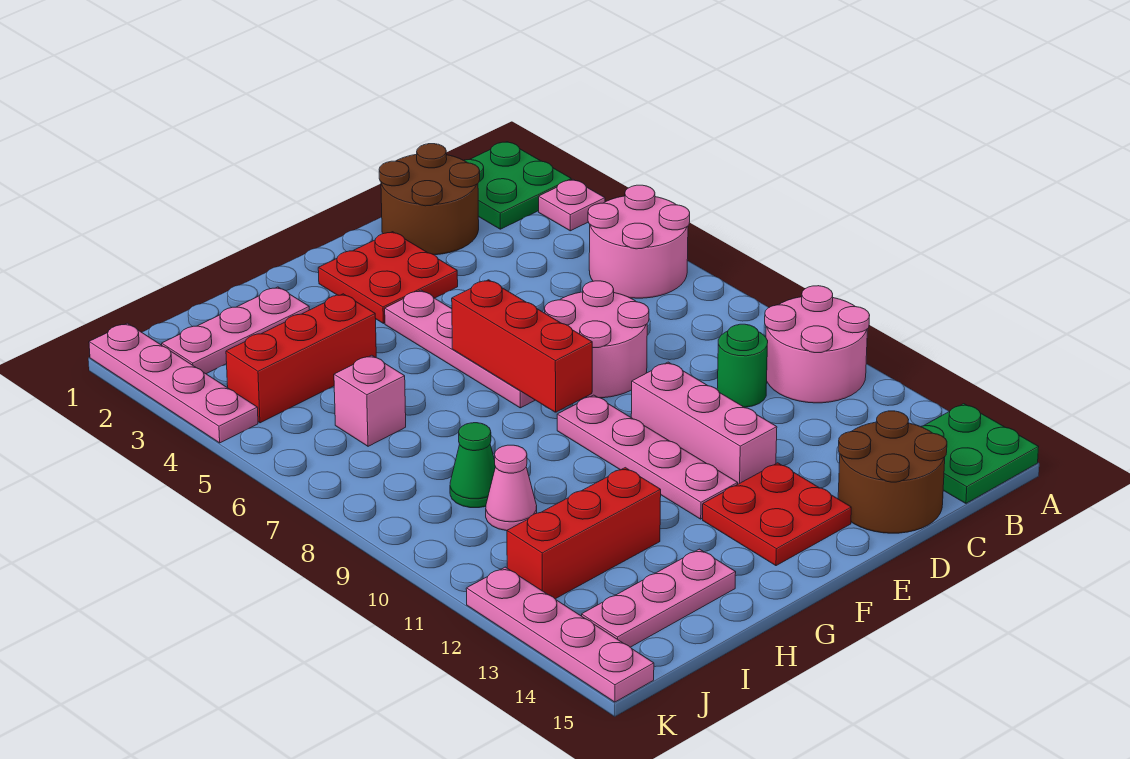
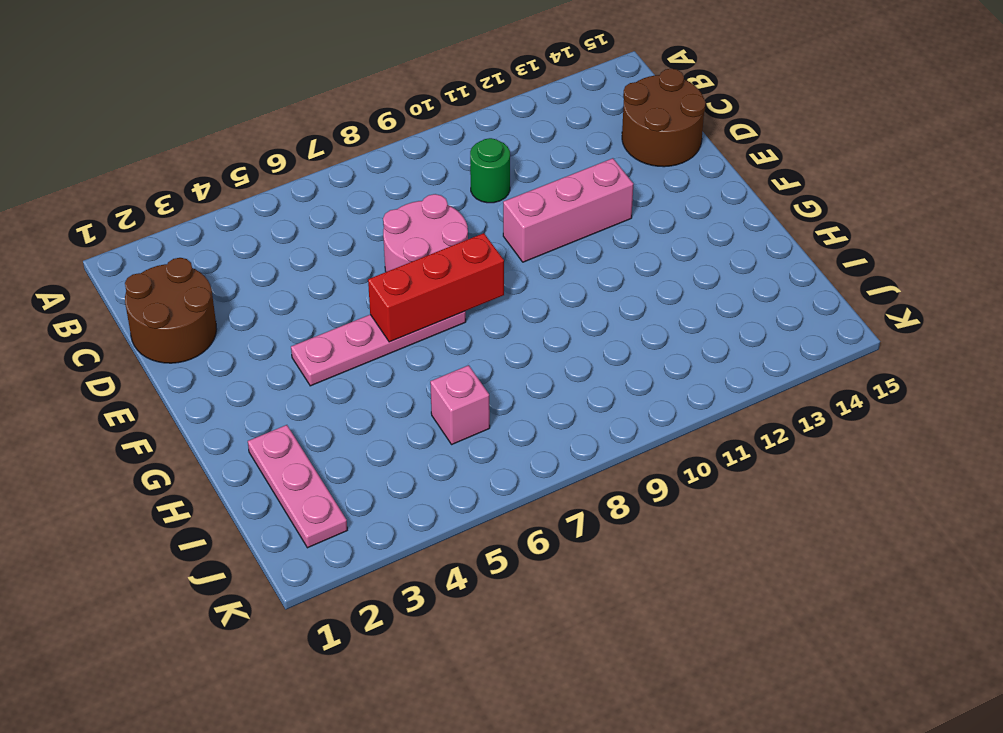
none -> green plate A1:B2 level 1
none -> pink plate A3 level 1
none -> pink round brick A5:B6 level 1

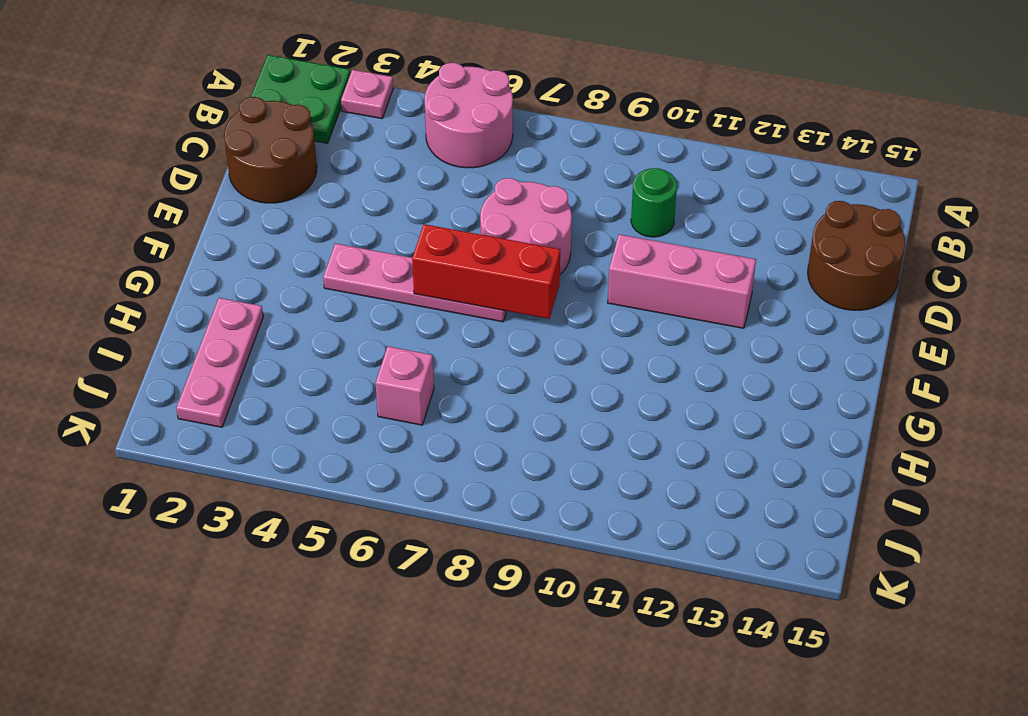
none -> pink round brick A10:B11 level 1
none -> green plate A14:B15 level 1
none -> red plate E2:F3 level 1

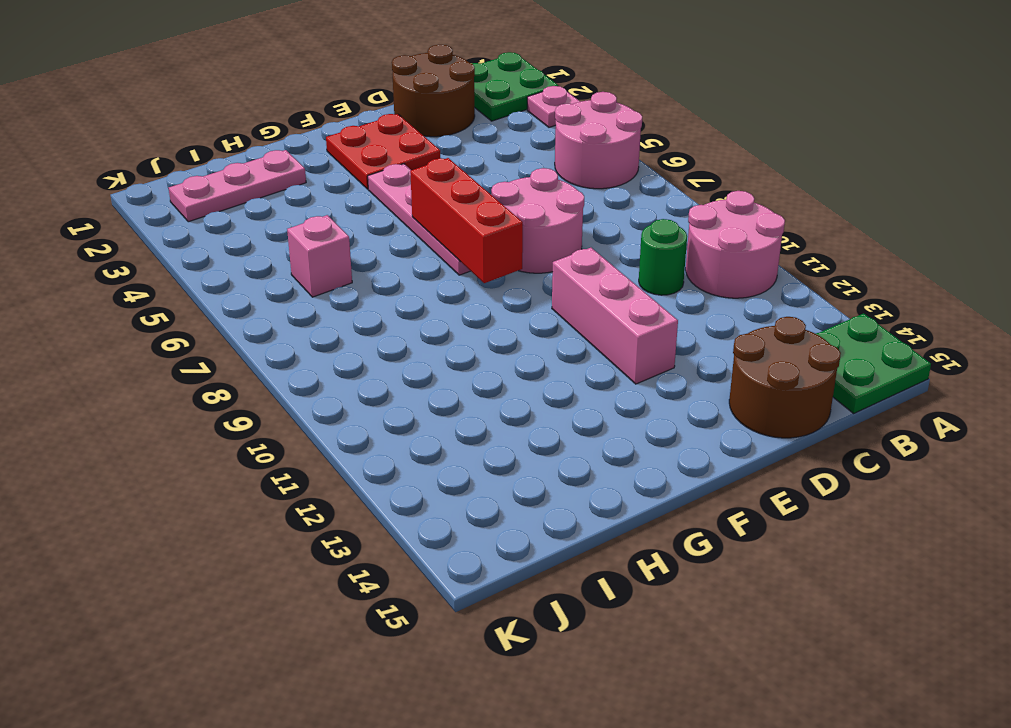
none -> red plate E13:F14 level 1
none -> pink plate F9:F12 level 1
none -> red brick H4:J4 level 1

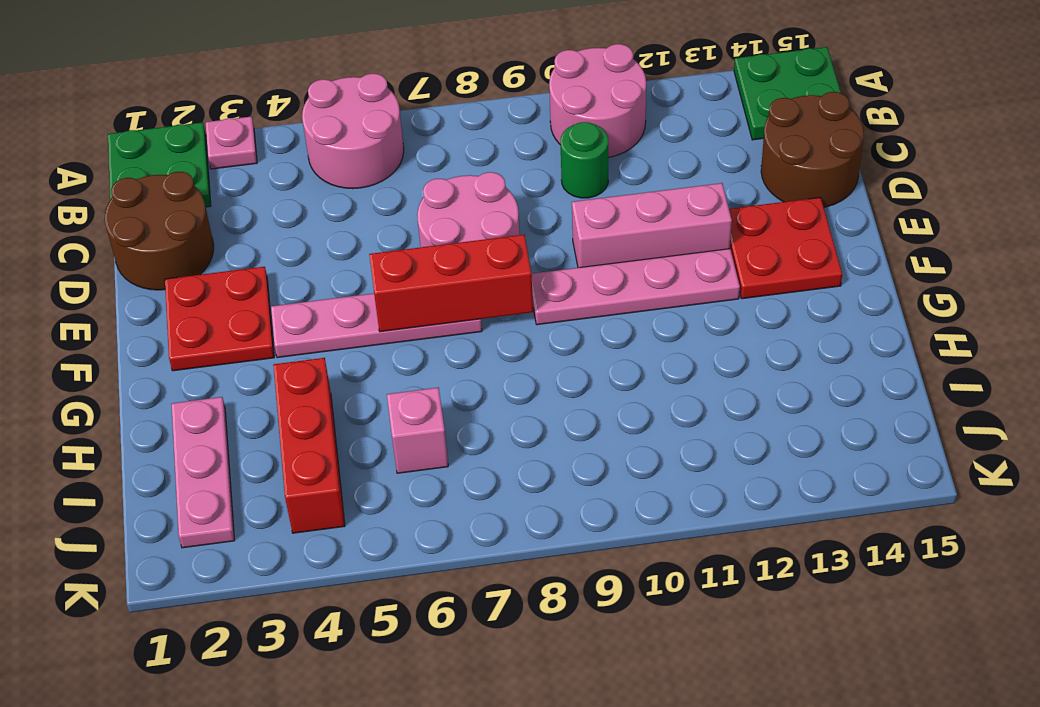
none -> red brick H12:J12 level 1
none -> pink plate H14:J14 level 1
none -> green cone I9 level 1

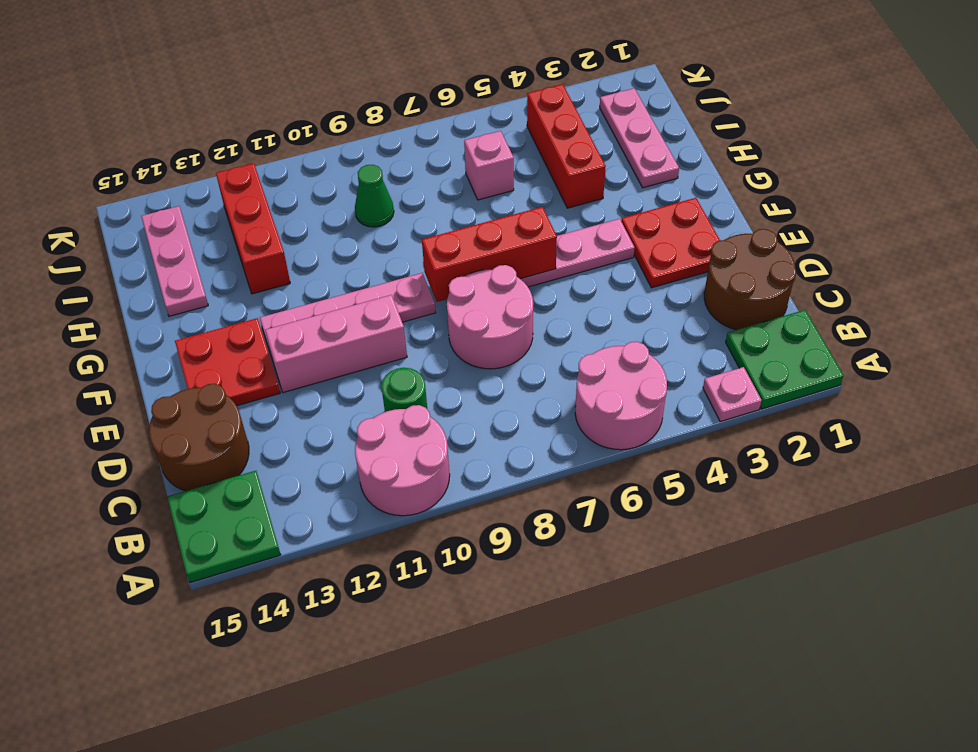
none -> pink cone I10 level 1
none -> pink plate K1:K4 level 1
none -> pink plate K12:K15 level 1

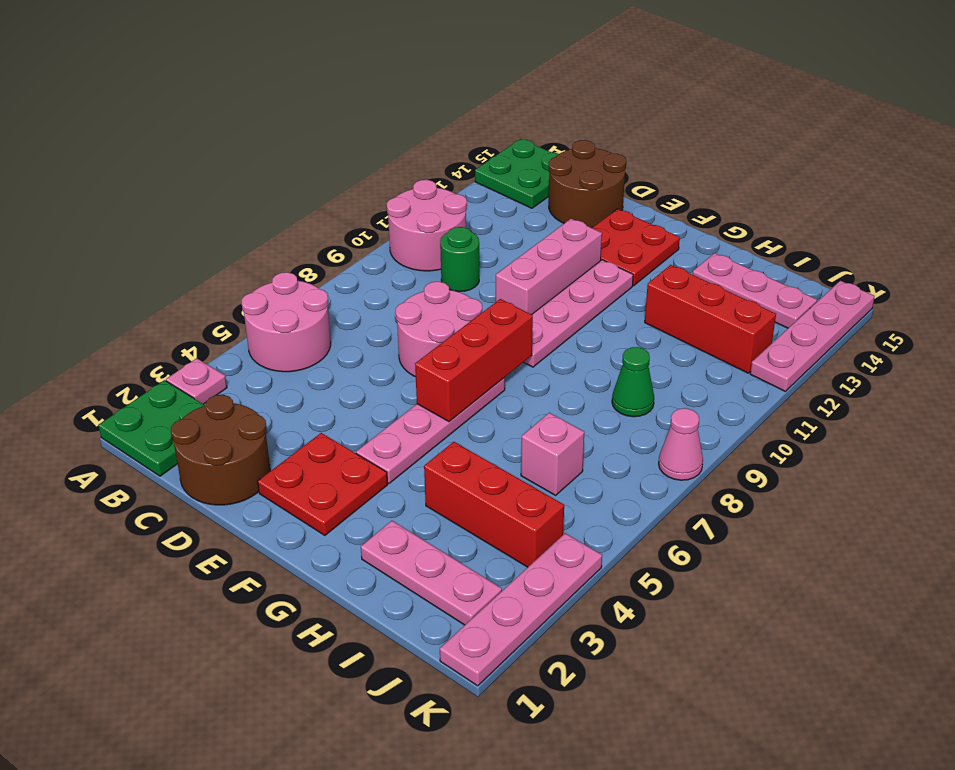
pink cone K8 level 1 -> pink cone I10 level 1

